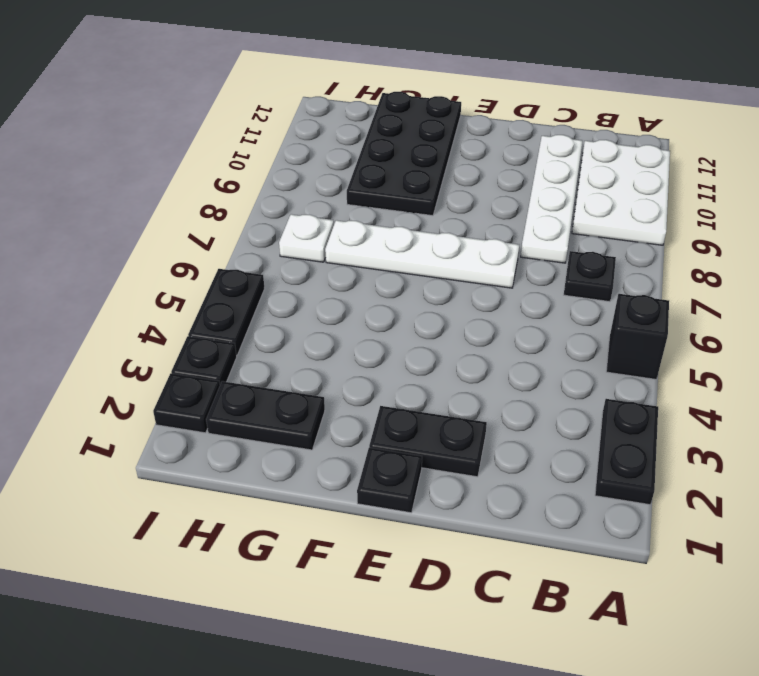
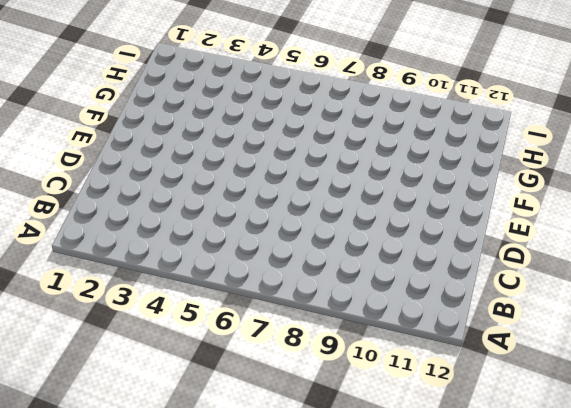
none -> black plate A2:A3 level 1
none -> black brick A5 level 1
none -> white plate A9:B11 level 1

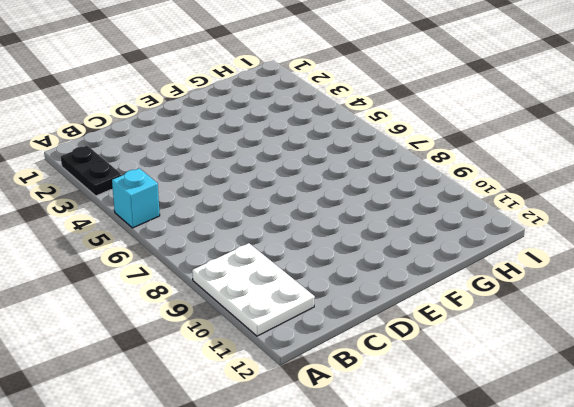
cyan brick A5 level 1 -> black brick A5 level 1
none -> black plate B7 level 1
none -> white plate C8:C11 level 1
none -> black plate D2:E2 level 1

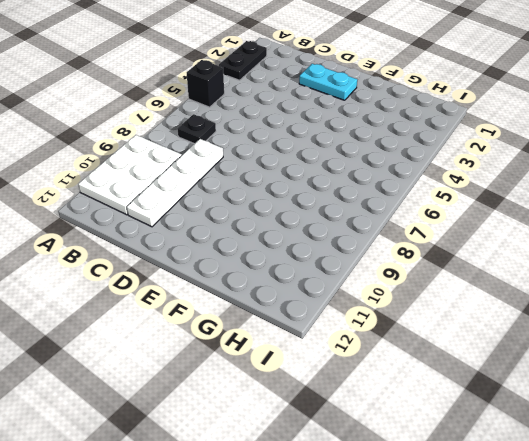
cyan plate D2:E2 level 1 -> black plate D2:E2 level 1
none -> white plate D7:G7 level 1
none -> black plate E1 level 1
none -> black plate F9:G12 level 1

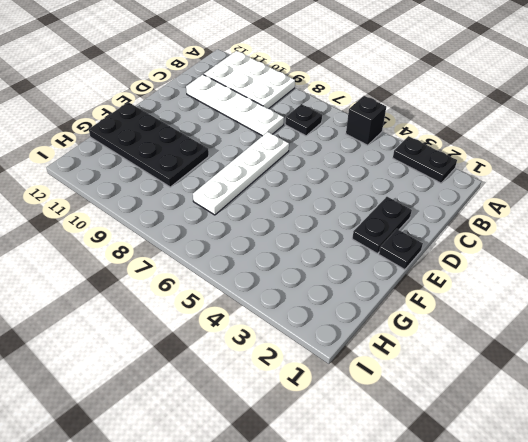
none -> black plate G2:H2 level 1
none -> white plate H7 level 1
none -> black plate I2 level 1

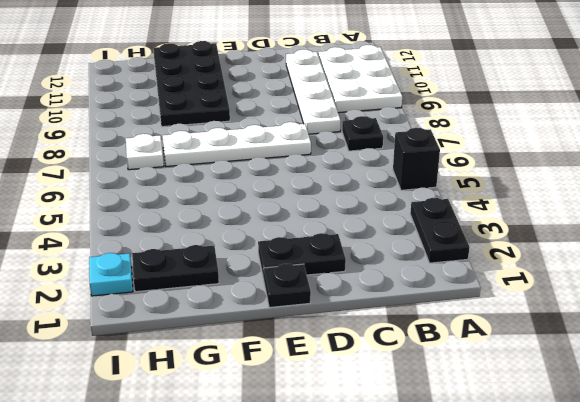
cyan plate I2 level 1 -> black plate I2 level 1
none -> black plate I3 level 1
none -> black plate I4:I5 level 1

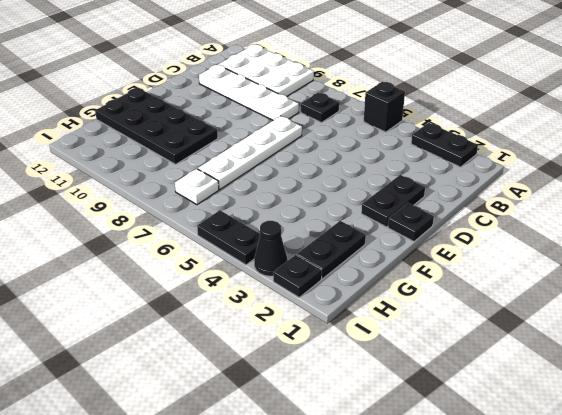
black cone I3 level 1 -> black plate I3 level 1

